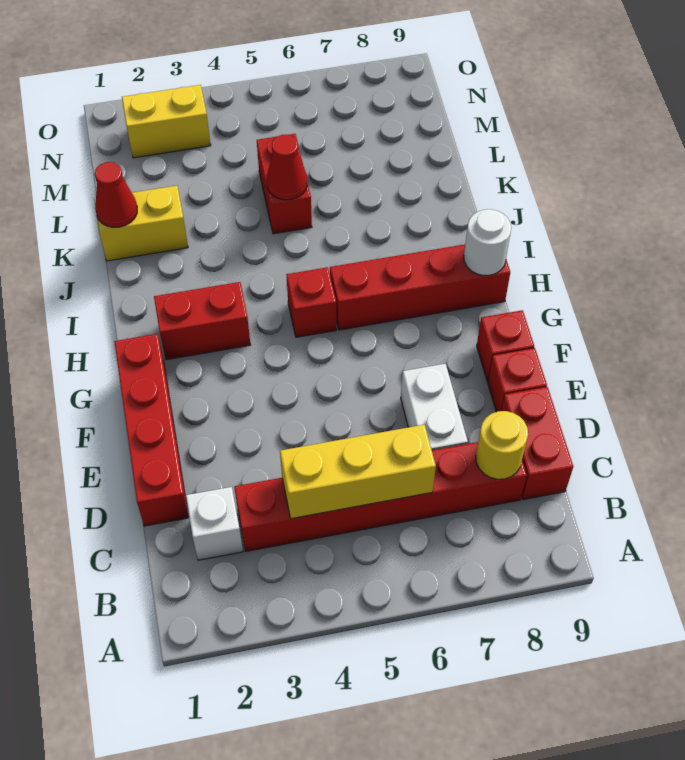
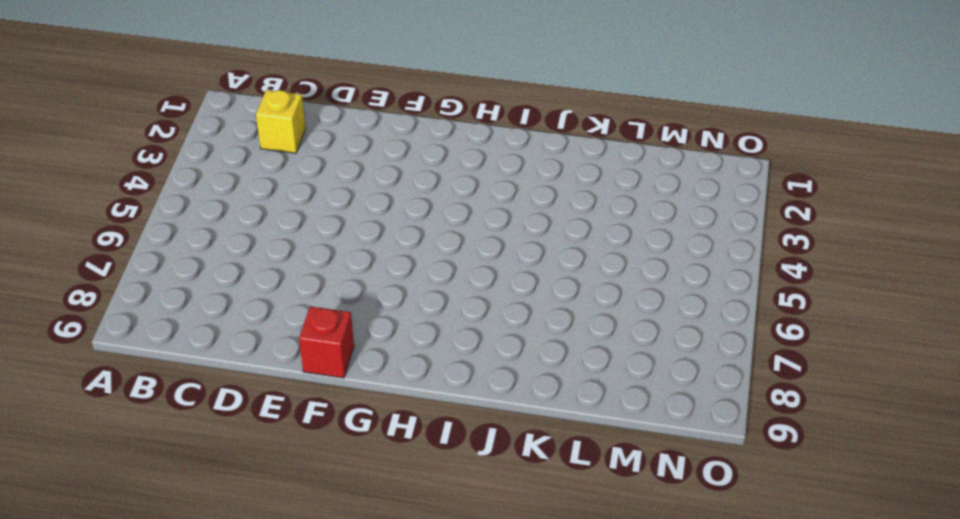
yellow brick C2 level 1 -> white brick C2 level 1
none -> red brick C3:C8 level 1
none -> red brick C9:D9 level 1
none -> red brick D1:G1 level 1

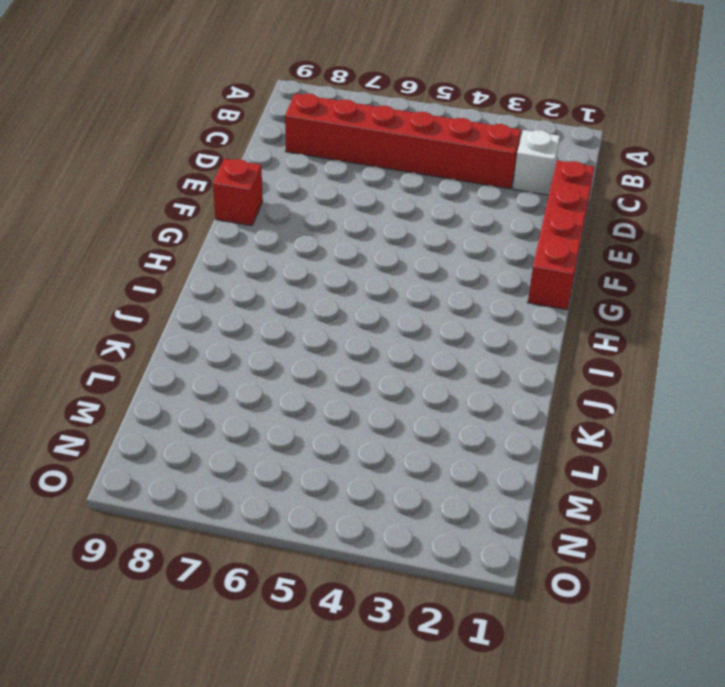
none -> red brick C9:D9 level 1
none -> white brick D7:E7 level 1
none -> red brick E9 level 1

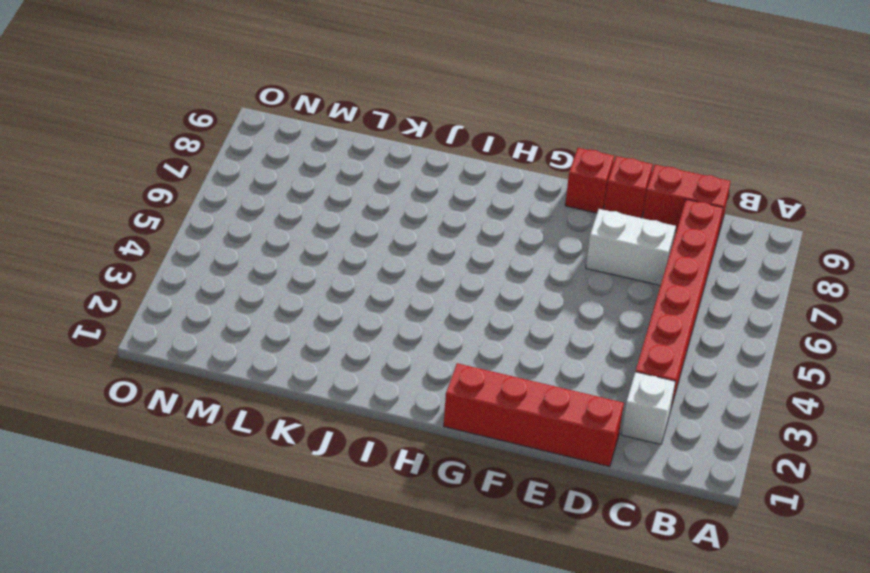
none -> red brick H2:H3 level 1
none -> red brick H5 level 1
none -> red brick H6:H9 level 1

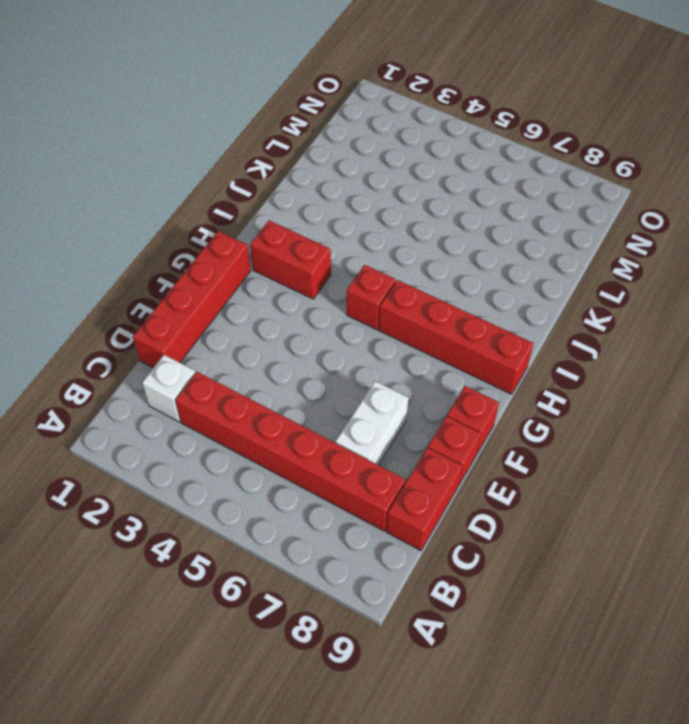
none -> yellow brick K1:K2 level 1
none -> red brick K5:L5 level 1
none -> yellow brick N2:N3 level 1

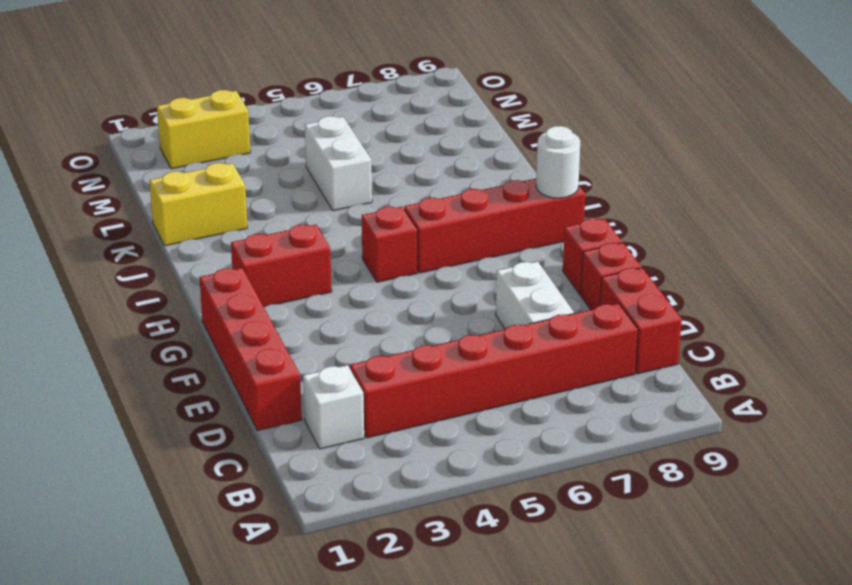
white brick K5:L5 level 1 -> red brick K5:L5 level 1
none -> yellow brick C4:C6 level 2
none -> yellow round brick C8 level 2
none -> red cone K1 level 2

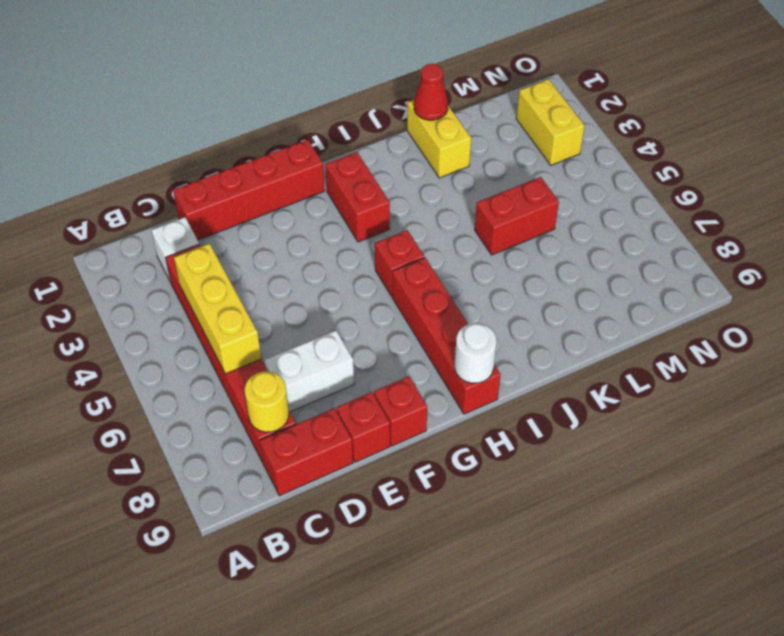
none -> red cone K5 level 2

